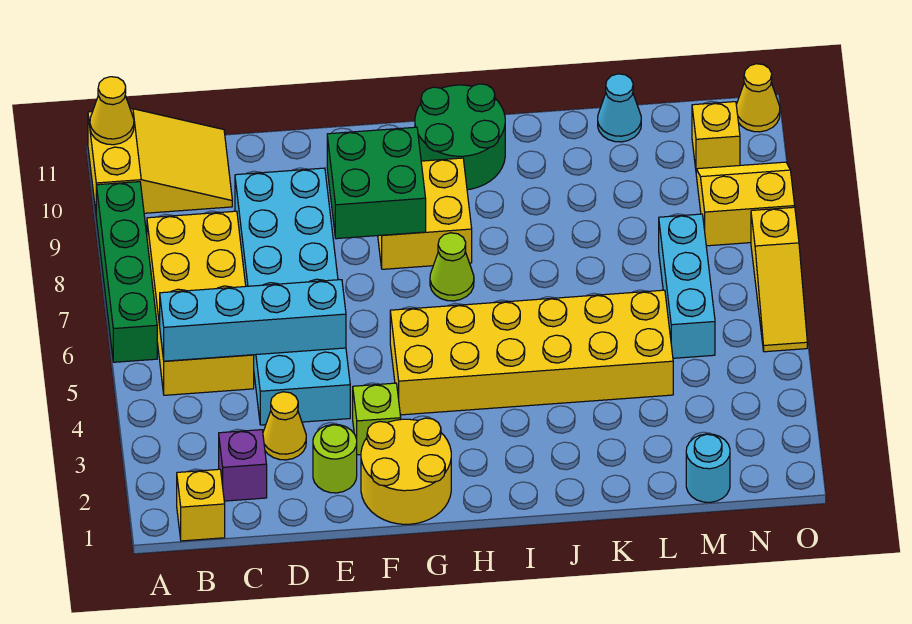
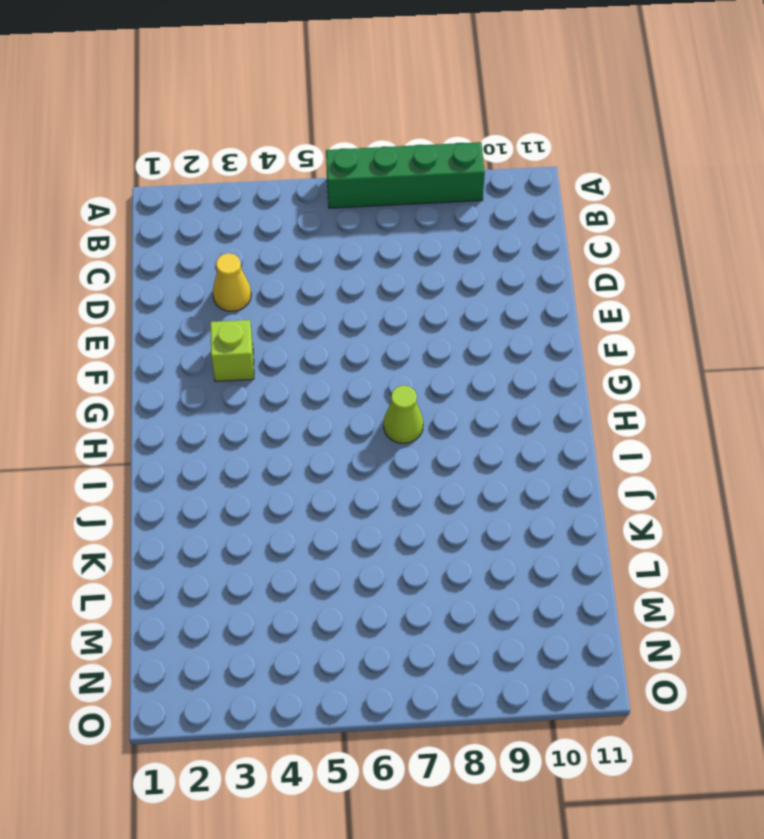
none -> yellow slope A10:C11 level 1 top A
none -> yellow brick B1 level 1
none -> yellow brick B5:C8 level 1

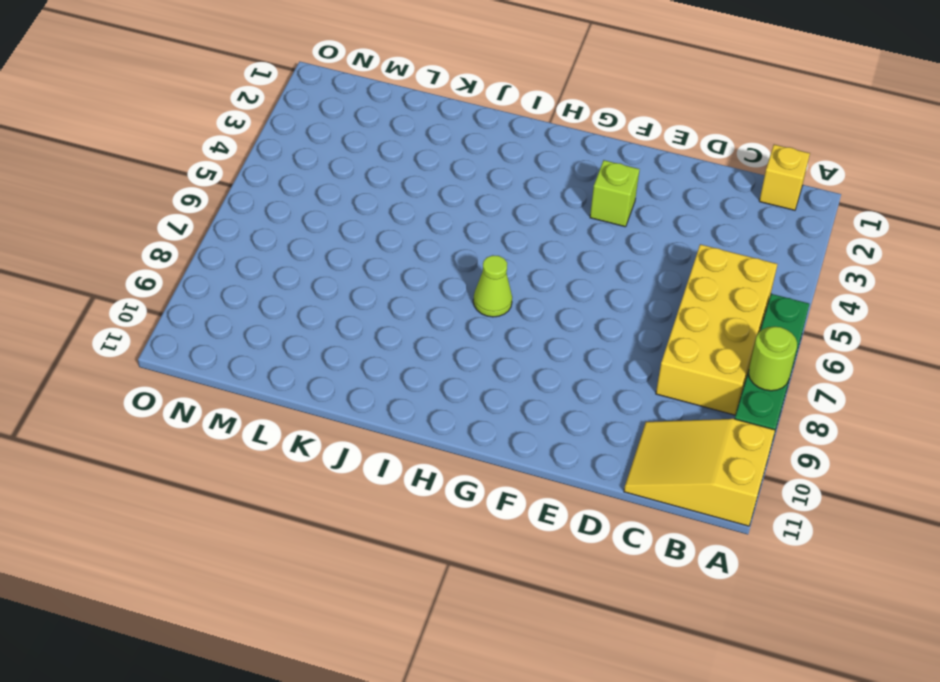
lime round brick A8 level 2 -> lime round brick E2 level 1
none -> purple brick C2 level 1
none -> yellow cone D3 level 1
none -> cyan brick D4:E9 level 1

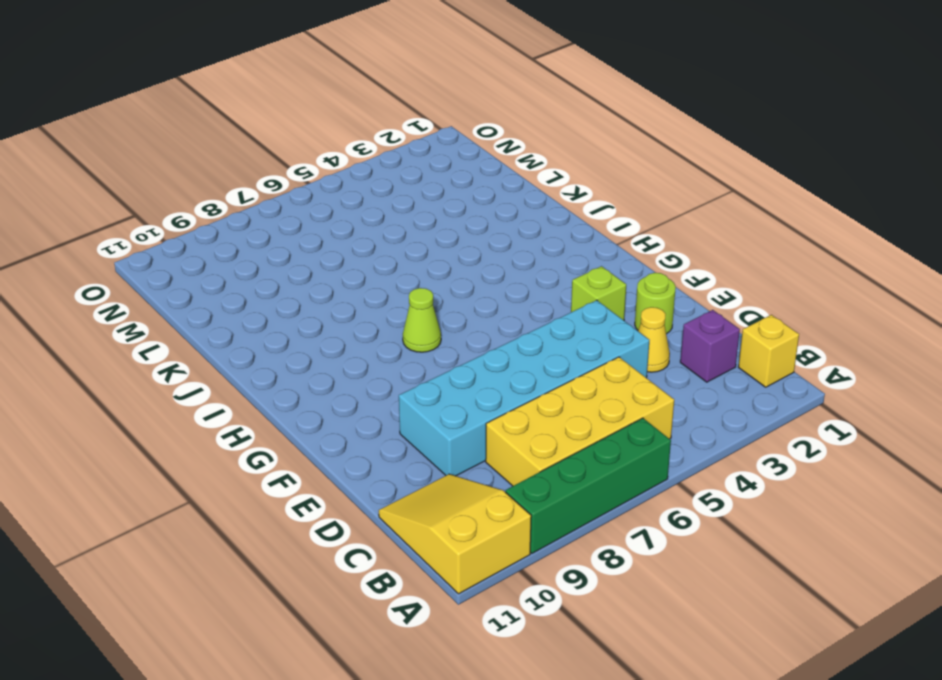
none -> yellow round brick F1:G2 level 1
none -> yellow brick G4:L5 level 1
none -> yellow brick G8:H9 level 1

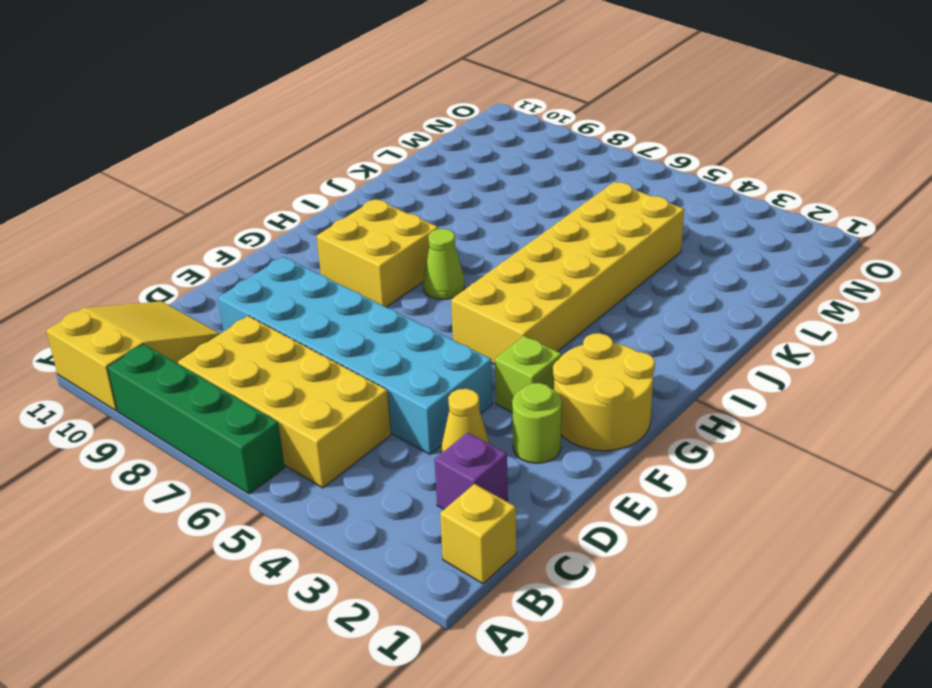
none -> green round brick H10:I11 level 1
none -> cyan cone L11 level 1
none -> cyan round brick M1 level 1

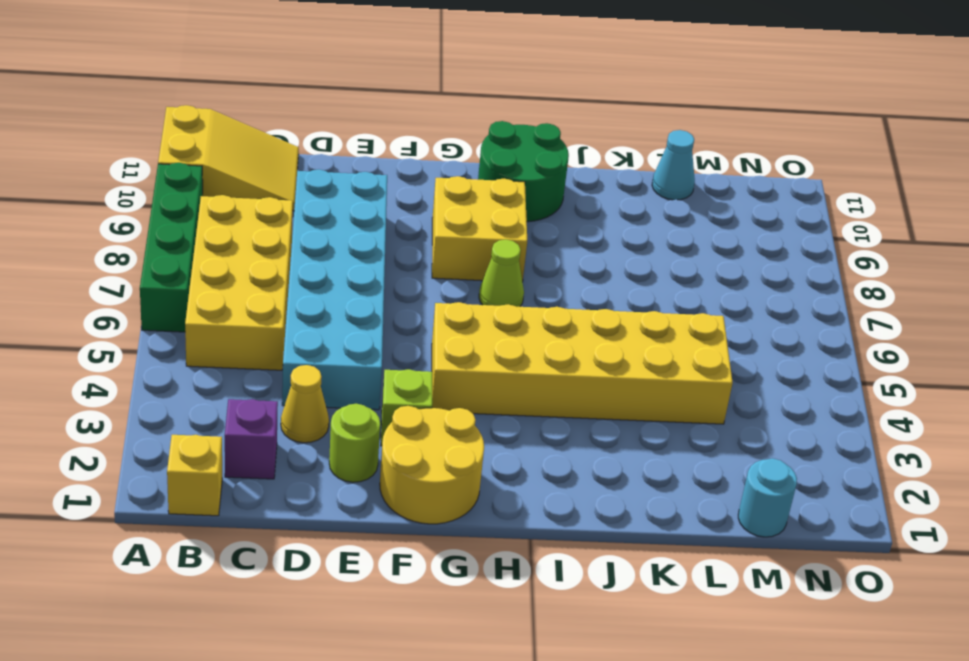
none -> cyan brick M5:M7 level 1
none -> yellow slope N8:O9 level 1 top 8
none -> yellow brick N10 level 1

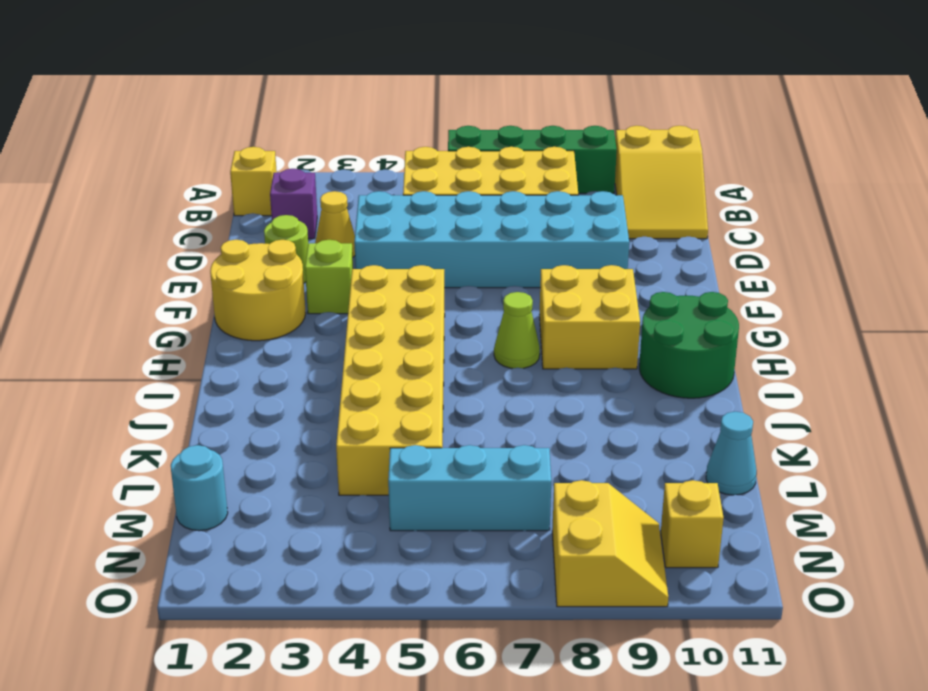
none -> yellow slope O5:O7 level 1 top 7
none -> yellow cone O11 level 1
none -> yellow cone A11 level 2

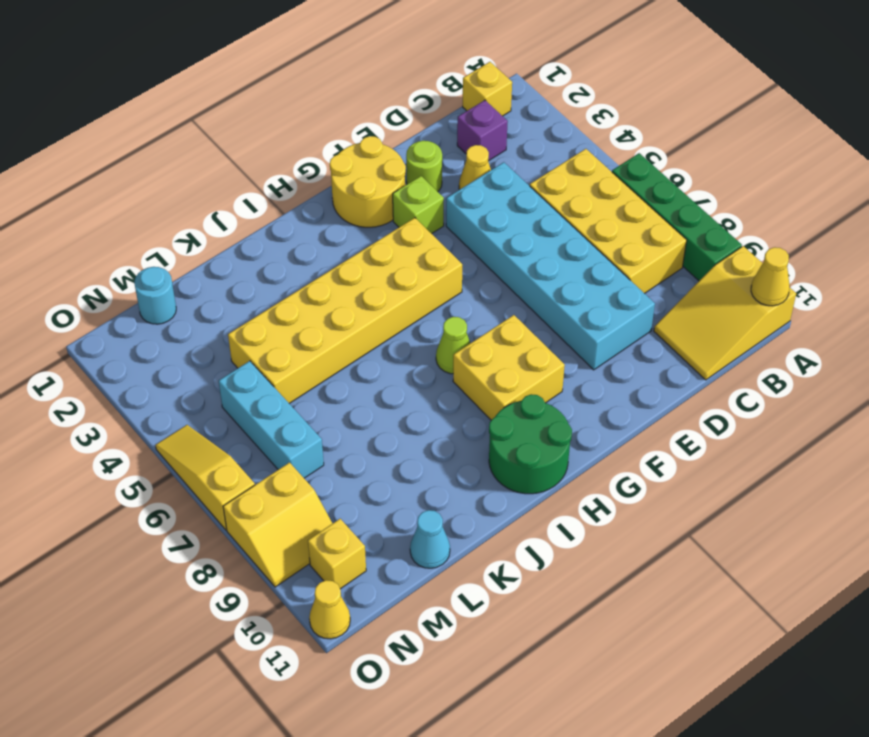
none -> cyan brick B5:E5 level 2
none -> green brick F8:G9 level 2

